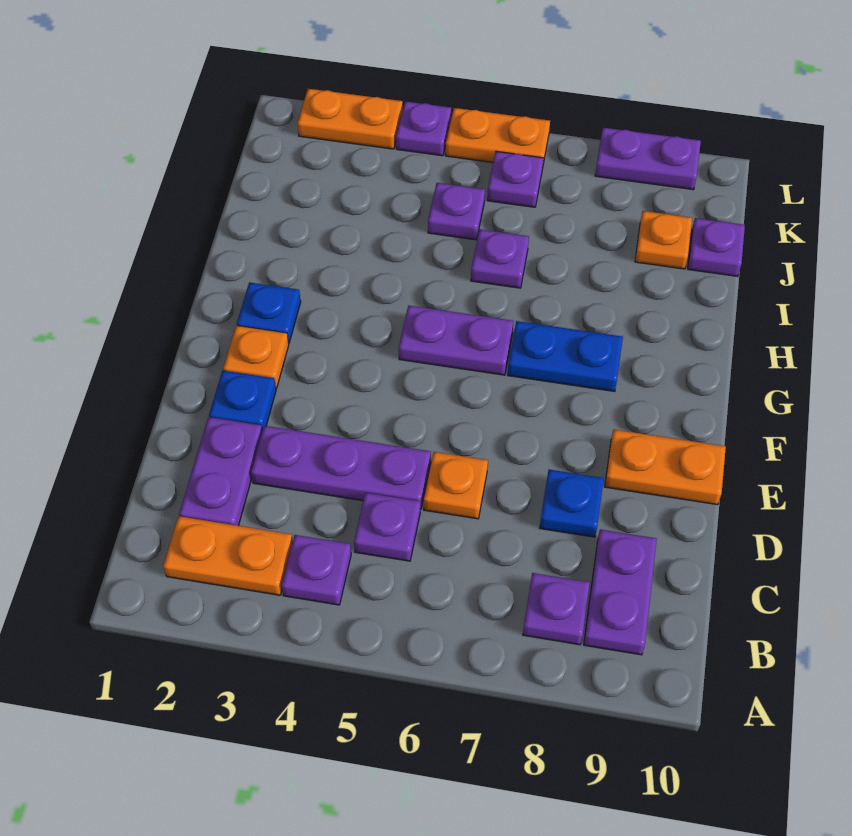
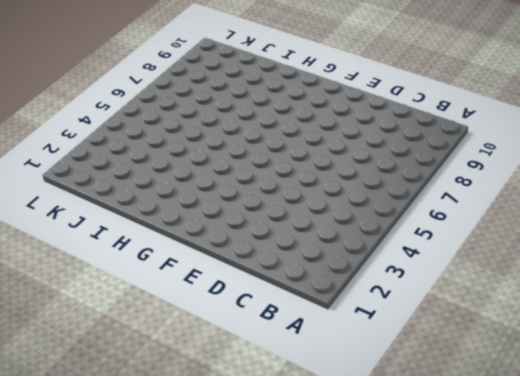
none -> orange plate B2:B3 level 1
none -> purple plate B4 level 1
none -> purple plate B8 level 1

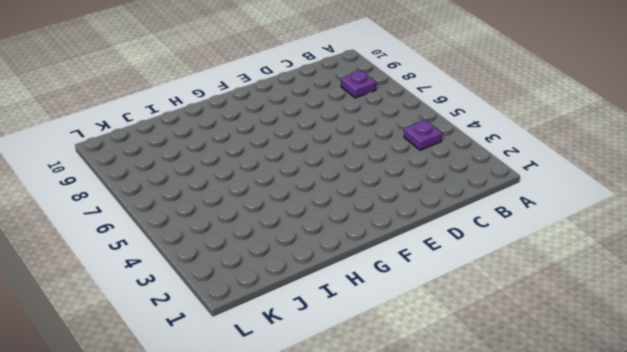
none -> orange plate B2:B3 level 1
none -> purple plate B9:C9 level 1
none -> purple plate C2:D2 level 1

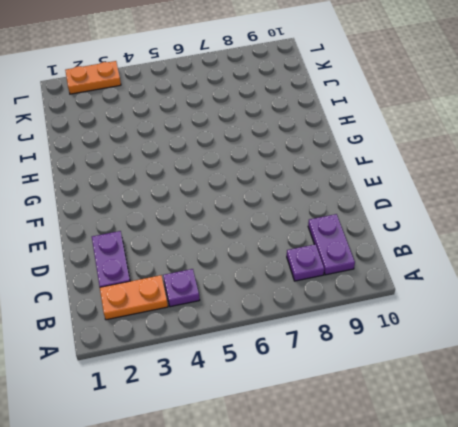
none -> purple plate C5 level 1
none -> purple plate D3:D5 level 1
none -> orange plate D6 level 1

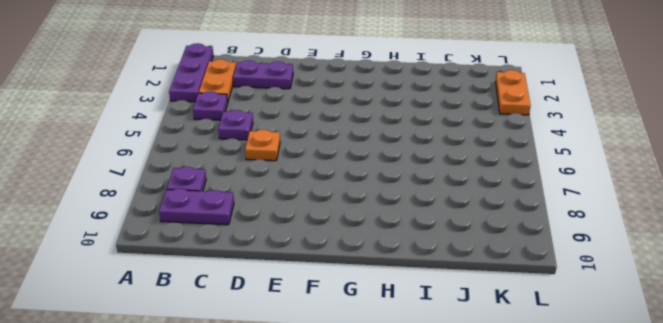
purple plate A1:A3 level 1 -> purple plate D3:D5 level 1
none -> blue plate D8 level 1
none -> blue plate E2 level 1
none -> orange plate E9:E10 level 1

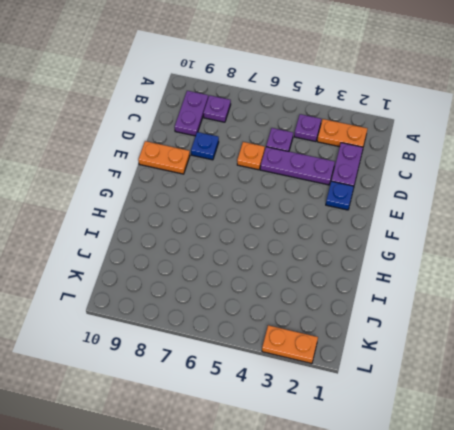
none -> orange plate F2 level 1
none -> blue plate G2 level 1
none -> purple plate G5:G6 level 1

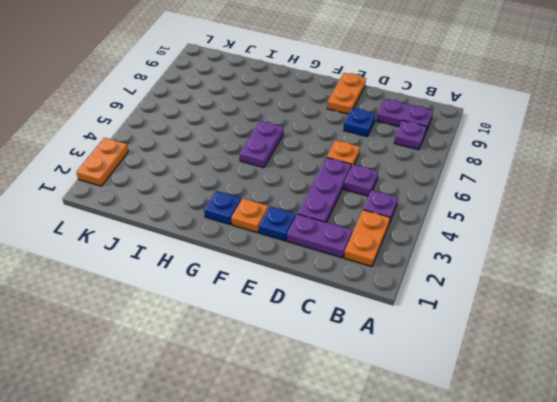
none -> blue plate G7:G8 level 1
none -> purple plate I6 level 1
none -> purple plate J5 level 1

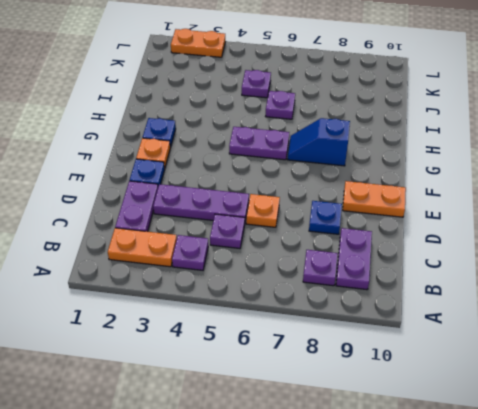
blue slope G7:G8 level 1 top 8 -> blue plate G7:G8 level 1
none -> orange plate J9 level 1
none -> purple plate J10 level 1
none -> purple plate K6 level 1

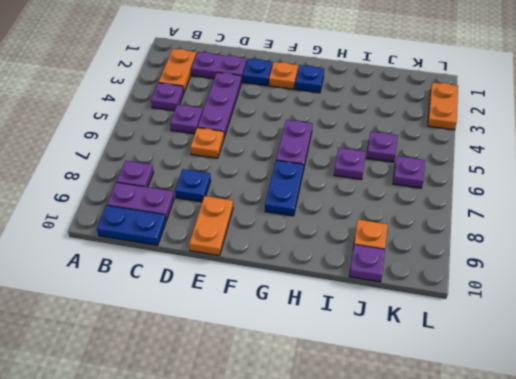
blue plate B10:C10 level 1 -> none
none -> purple plate L4 level 1
none -> orange plate L5:L6 level 1
none -> purple plate L8:L9 level 1

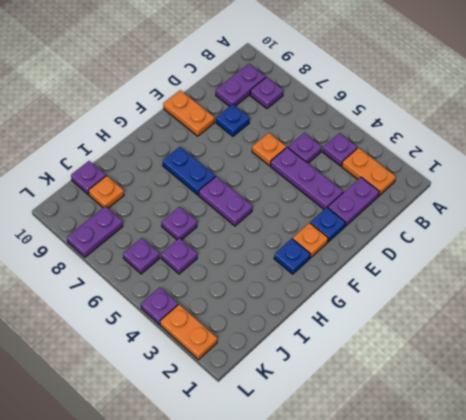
purple plate K8:L8 level 1 -> purple plate L8:L9 level 1
none -> orange plate L5:L6 level 1

